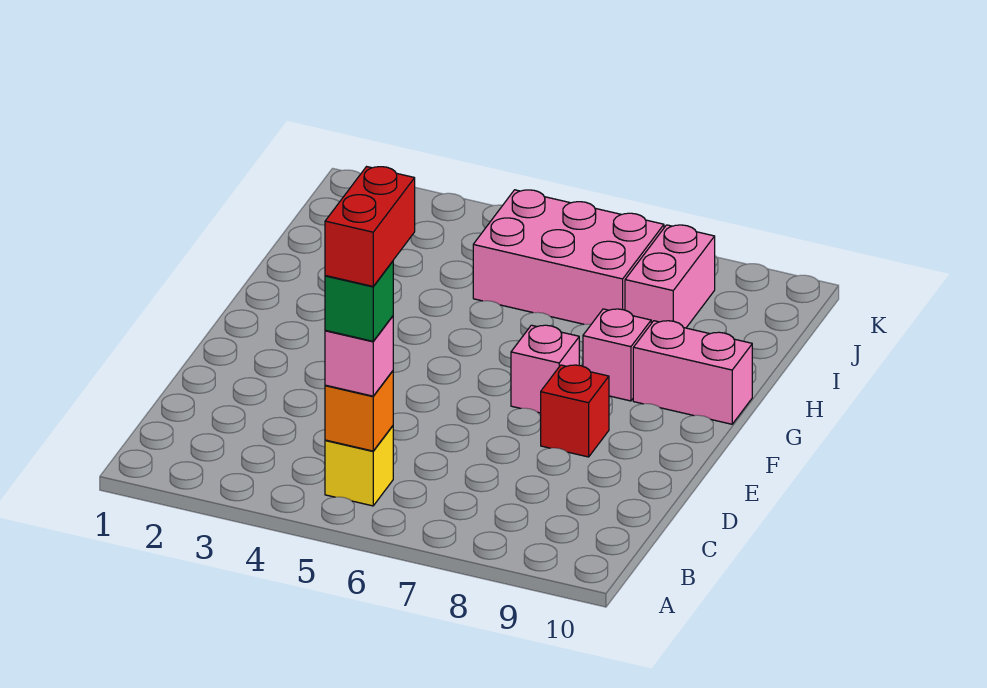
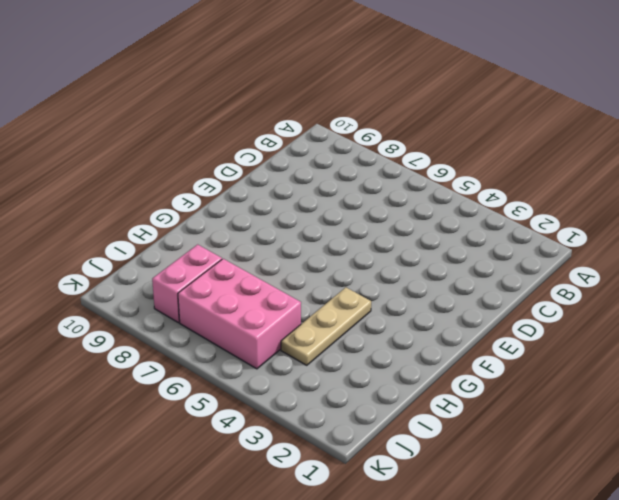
tan plate G4:I4 level 1 -> none
none -> yellow brick B5 level 1
none -> red brick E8 level 1

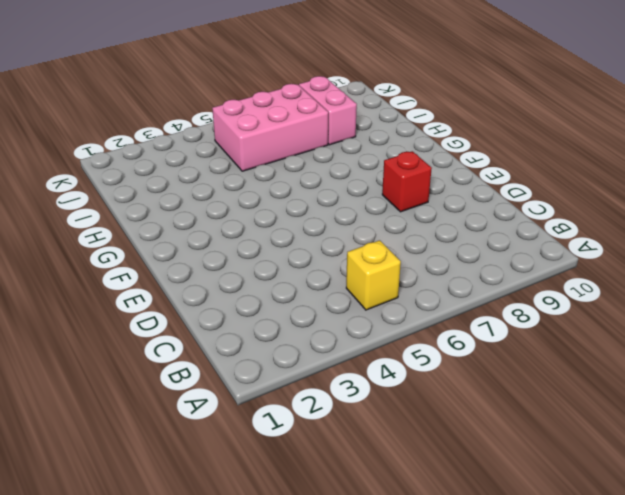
none -> pink brick F7 level 1
none -> pink brick G8 level 1

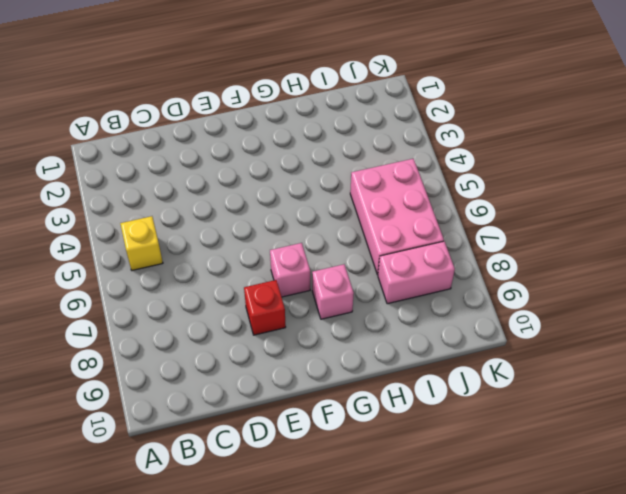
none -> pink brick G9:G10 level 1
none -> orange brick B5 level 2

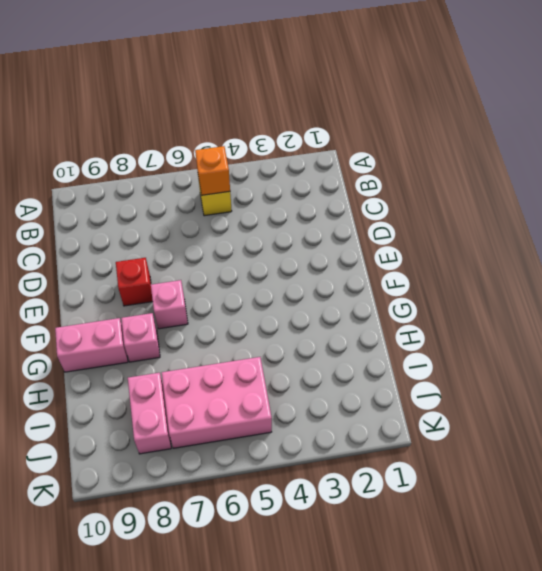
none -> pink brick B5 level 3
none -> green brick B5 level 4

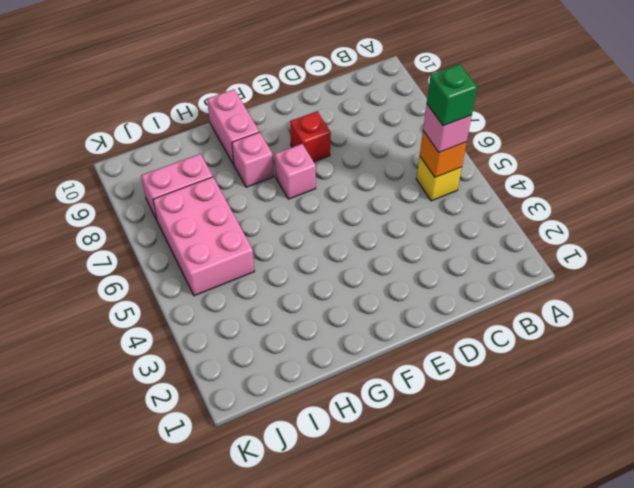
none -> red brick B5:C5 level 5

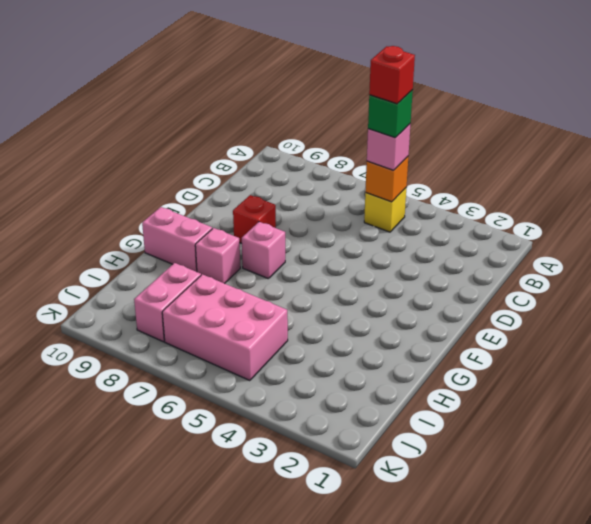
red brick B5 level 5 -> red brick B5:C5 level 5

